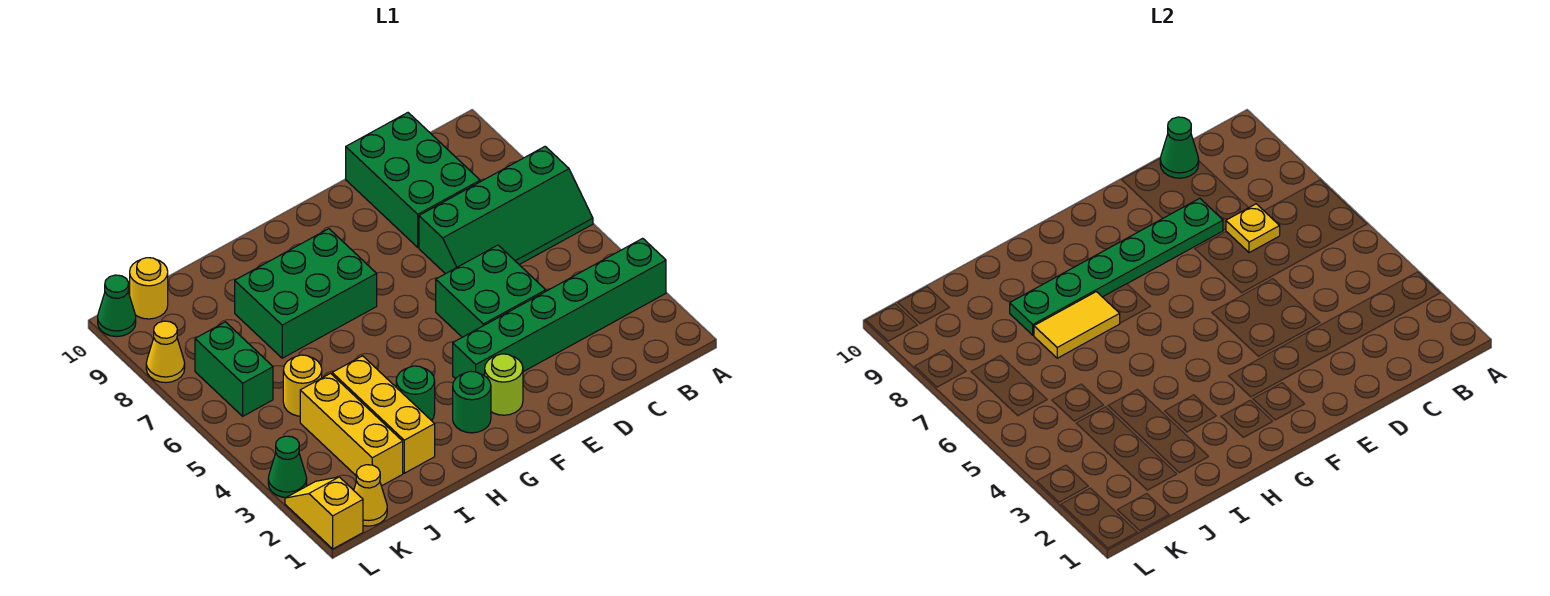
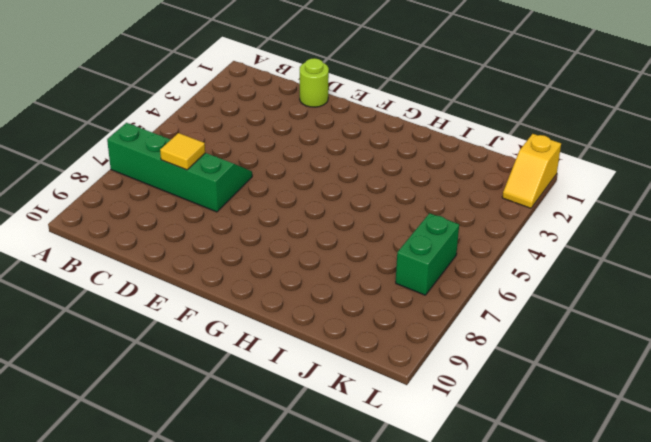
yellow tile C7 level 2 -> yellow plate C7 level 2
lime round brick D1 level 1 -> lime round brick F2 level 1
none -> green brick A3:F3 level 1
none -> green brick C8:D10 level 1
none -> green brick D4:E5 level 1

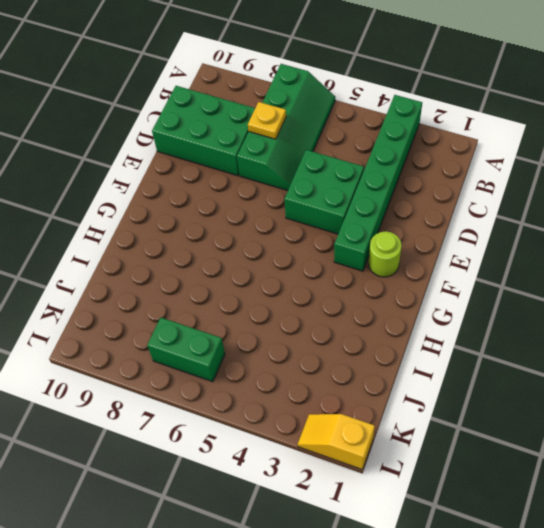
none -> green round brick G2 level 1
none -> green brick G7:I8 level 1
none -> green round brick H3 level 1

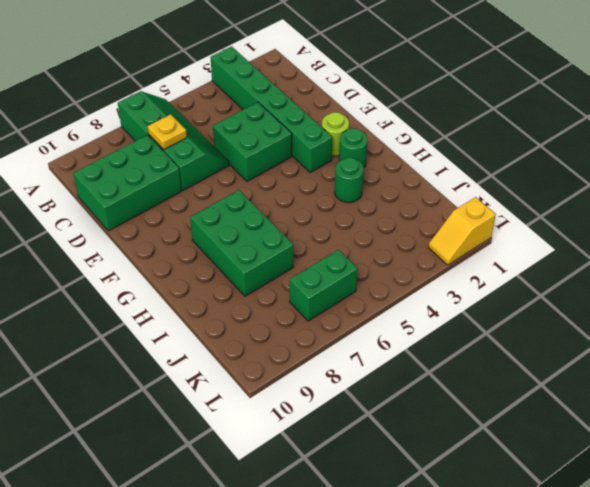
none -> yellow brick I2:I4 level 1
none -> yellow brick J2:J4 level 1
none -> yellow round brick J5 level 1

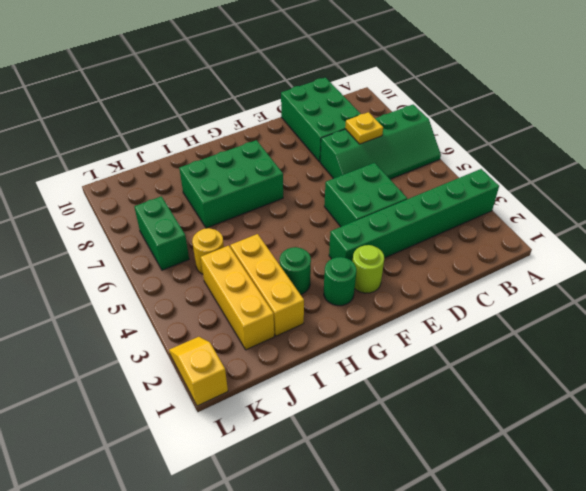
none -> yellow cone K1 level 1
none -> yellow round brick K10 level 1
none -> green cone L3 level 1

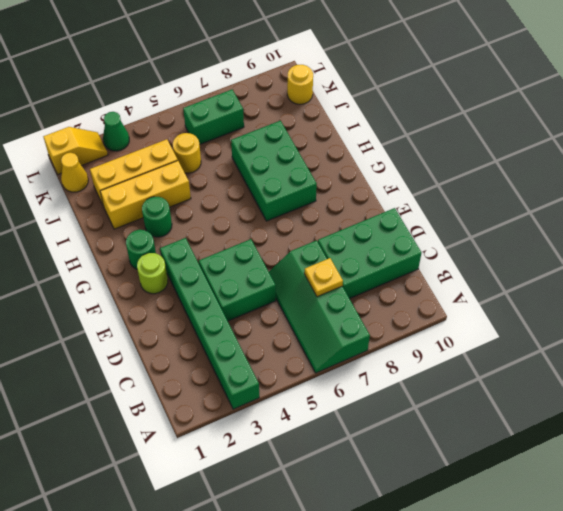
none -> yellow cone L8 level 1
none -> green cone L10 level 1
none -> green cone C10 level 2

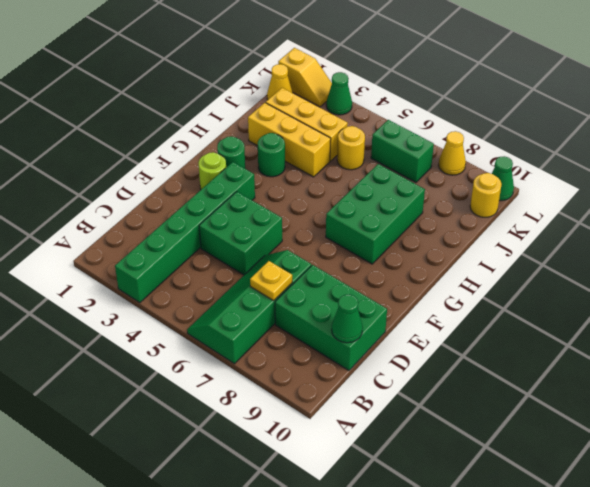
none -> green plate D8:I8 level 2
none -> yellow tile H7:I7 level 2

